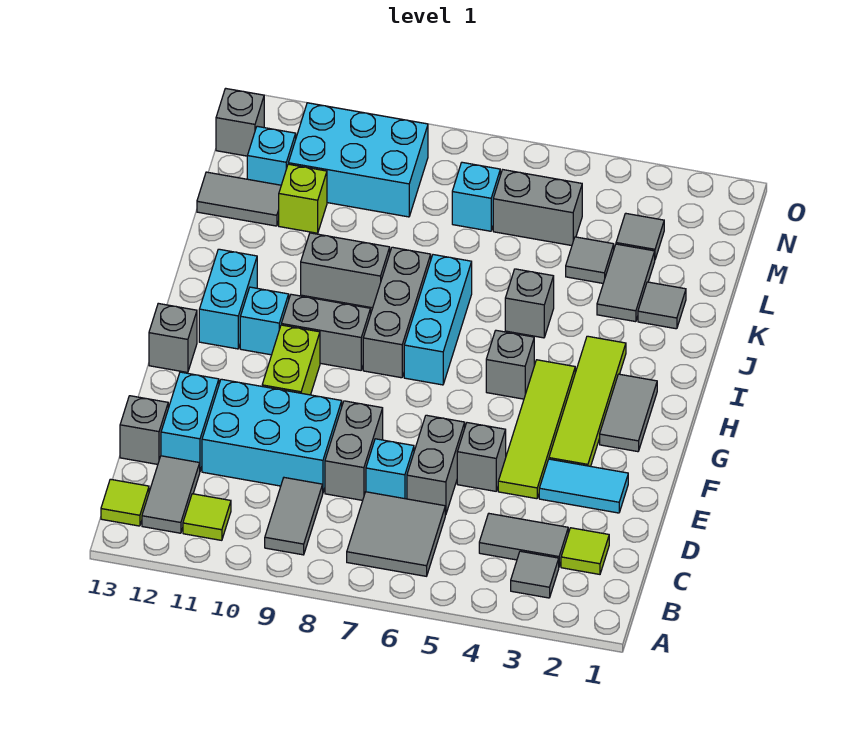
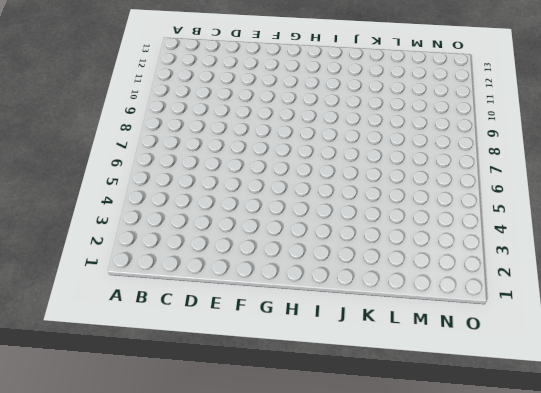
none -> grey tile B3 level 1
none -> grey tile B6:C7 level 1
none -> grey tile B9:C9 level 1
none -> lime tile B11 level 1

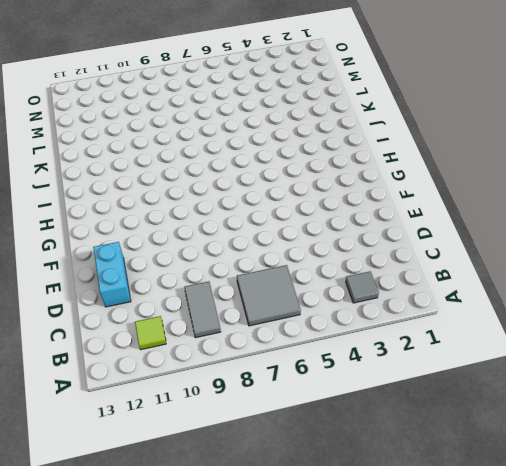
none -> grey tile B12:C12 level 1
none -> lime tile B13 level 1
none -> lime tile C2 level 1
none -> grey tile C3:C4 level 1

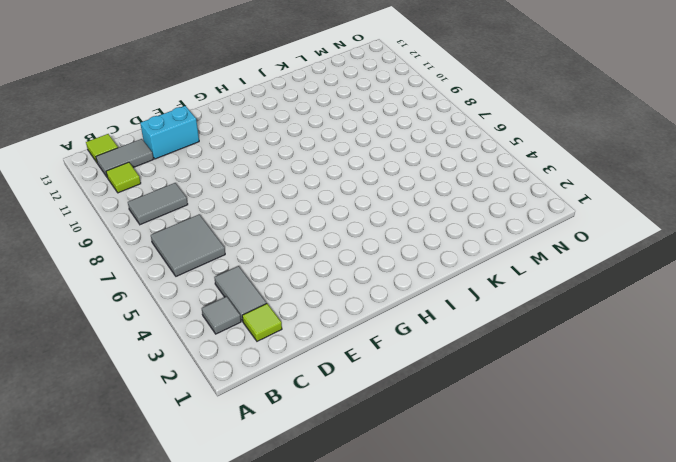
none -> grey brick D6:E6 level 1
none -> cyan brick D7 level 1
none -> grey brick D8:E8 level 1
none -> cyan brick D9:E11 level 1

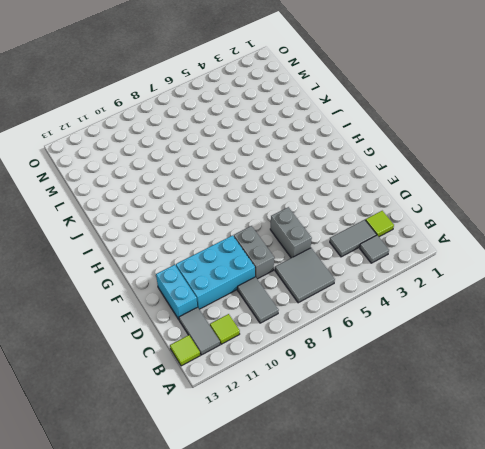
none -> cyan brick D7 level 1
none -> grey brick D13 level 1
none -> cyan tile E2:E3 level 1
none -> lime tile E4:H4 level 1

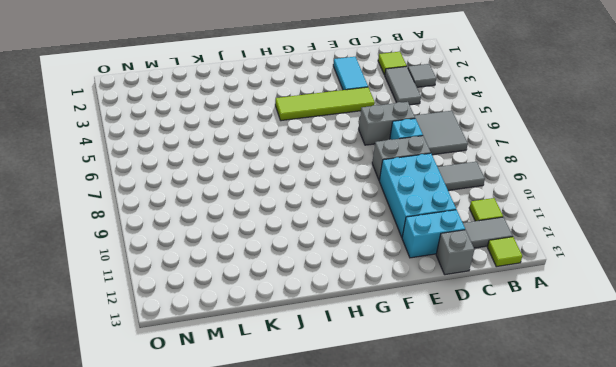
none -> grey brick E5 level 1
none -> lime tile F3:I3 level 1
none -> lime brick F10:G10 level 1
none -> grey tile G2:H2 level 1

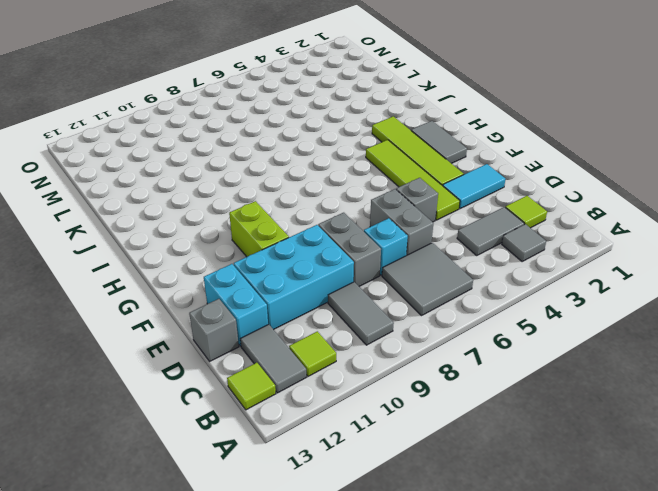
none -> grey brick G13 level 1
none -> grey brick H5 level 1
none -> cyan brick H7:J7 level 1
none -> grey brick H8:J8 level 1

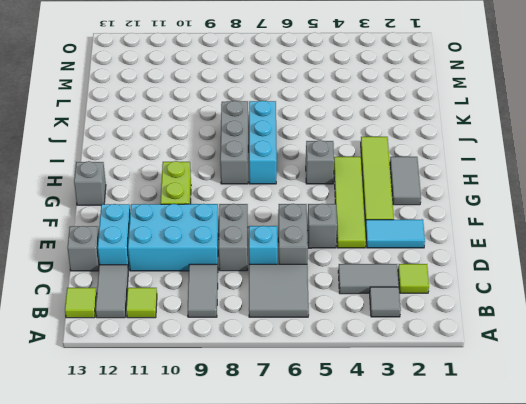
none -> grey brick H9:H10 level 1
none -> cyan brick H11 level 1
none -> cyan brick H12:I12 level 1
none -> grey brick J5 level 1

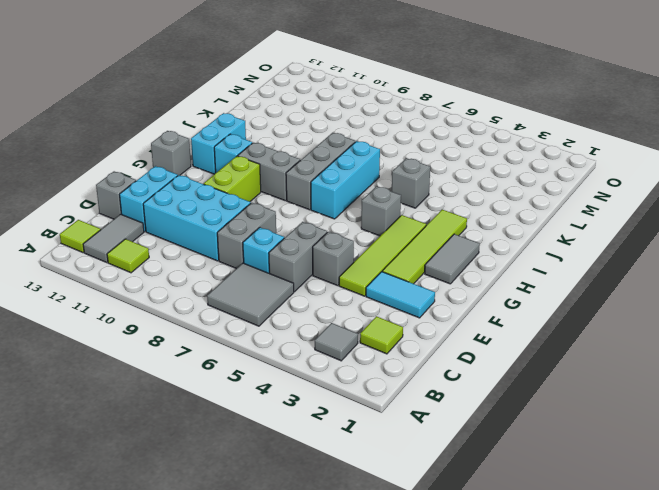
none -> grey tile B9:C9 level 1
none -> grey tile C3:C4 level 1
none -> grey brick J9:J10 level 1
none -> grey tile K2 level 1

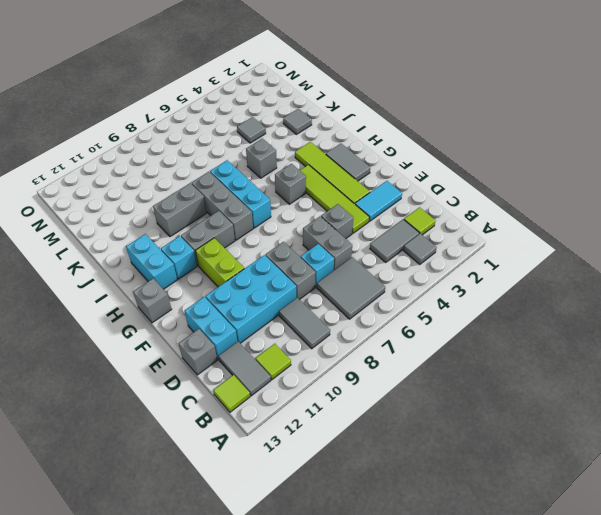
none -> grey tile K3:L3 level 1
none -> lime brick L11 level 1
none -> grey tile L12:L13 level 1
none -> grey tile M3 level 1

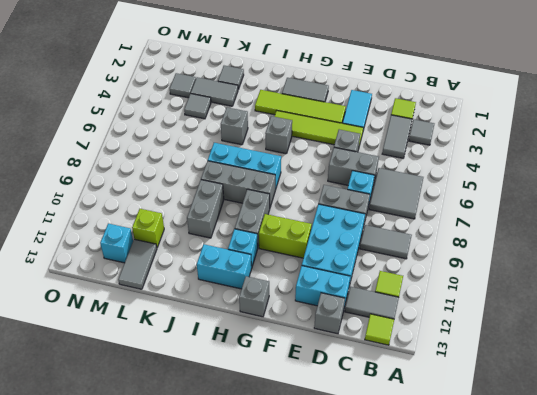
none -> grey brick M5:M6 level 1
none -> cyan brick M7 level 1
none -> cyan brick M9:N11 level 1
none -> grey brick N13 level 1

